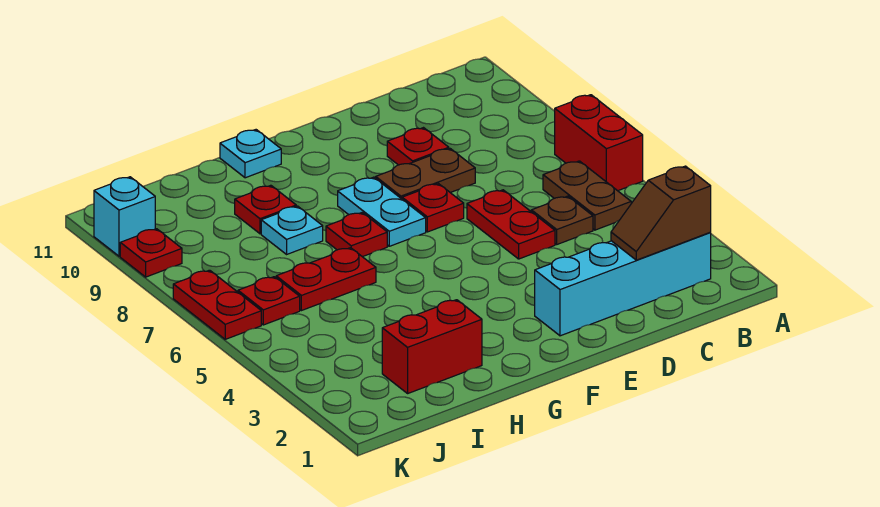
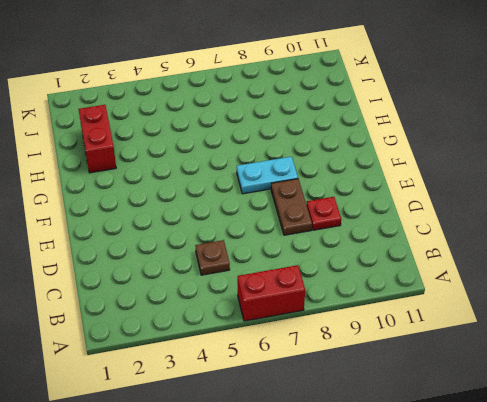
none -> cyan brick B2:E2 level 1
none -> brown plate B5:B6 level 1
none -> red plate D5:D6 level 1

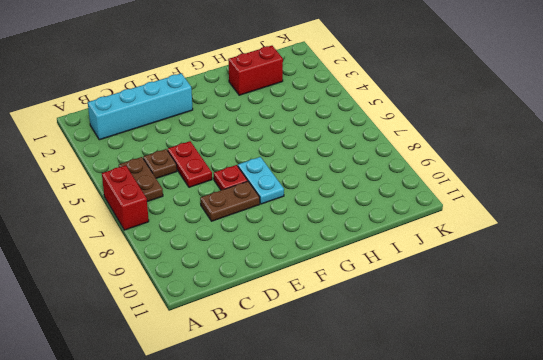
none -> red plate D9 level 1
none -> red plate G7 level 1
none -> cyan plate G11 level 1

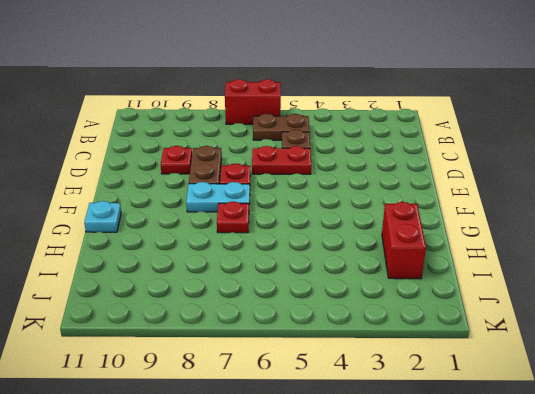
none -> cyan brick B2:E2 level 1
none -> red plate H6:I6 level 1
none -> cyan plate H8 level 1

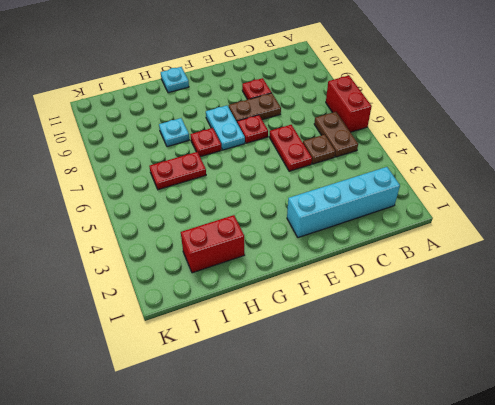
none -> red plate H9 level 1
none -> red plate J6 level 1
none -> red plate K6:K7 level 1

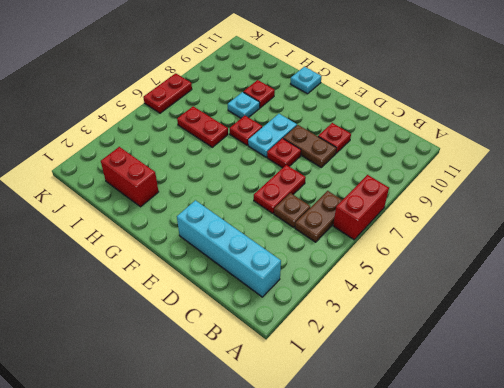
none -> red plate J6 level 1
none -> red plate K9 level 1
none -> cyan brick K10 level 1

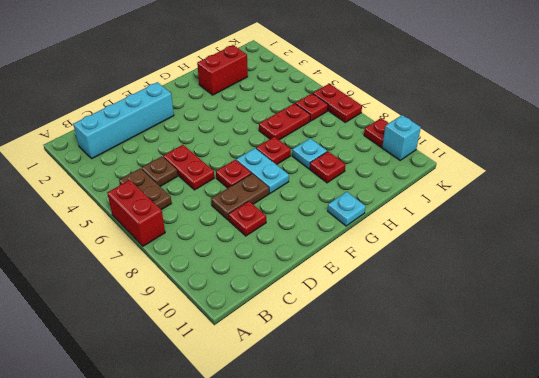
none -> brown slope B2:C2 level 2 top B

